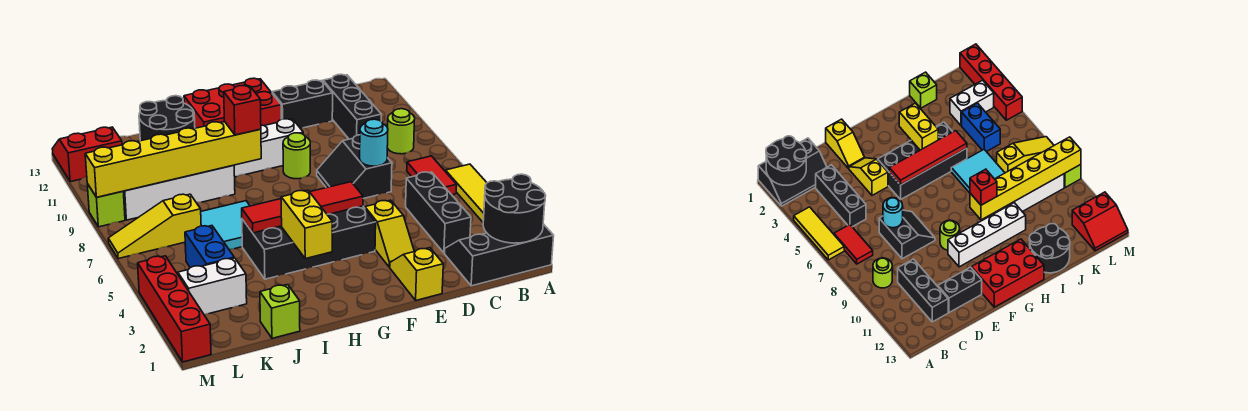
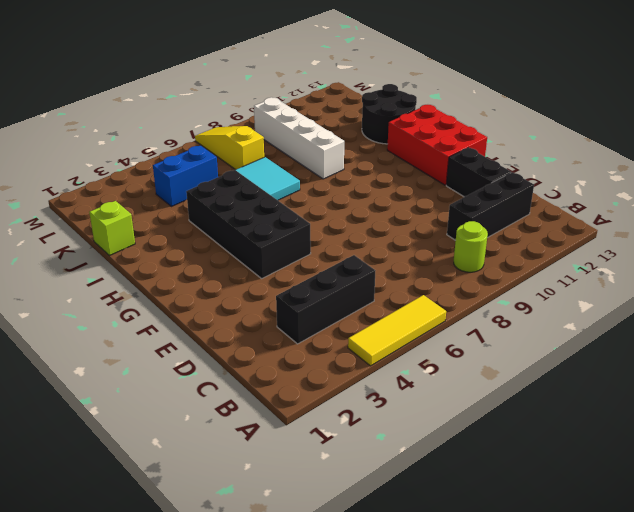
none -> black slope A1:C2 level 1 top 1
none -> red tile B6:B7 level 1
none -> black slope D7:E8 level 1 top D
none -> yellow slope E1:E2 level 1 top 1

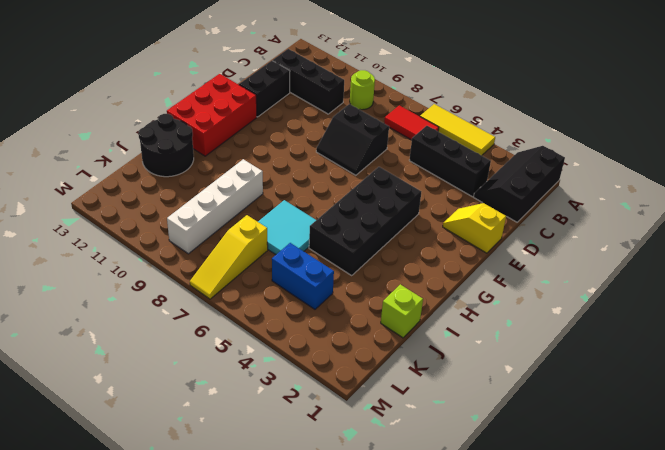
none -> yellow slope E3:E4 level 1 top 4
none -> lime round brick F9 level 1
none -> white brick F10:I10 level 1
none -> white brick K3:L3 level 1

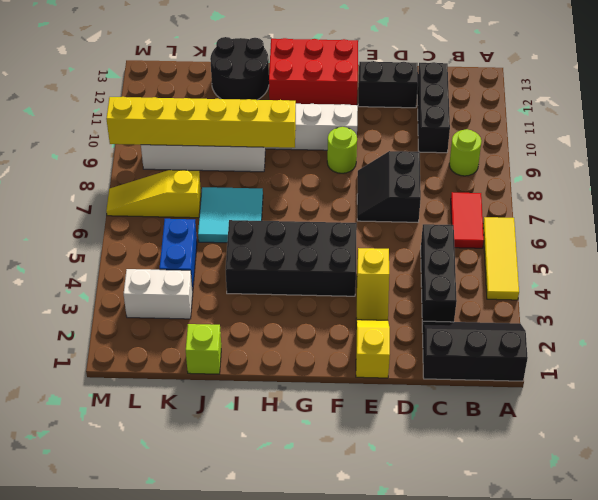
none -> red slope L12:M13 level 1 top 12
none -> red brick M1:M4 level 1
none -> lime brick M9 level 1
none -> black round brick A1:B2 level 2

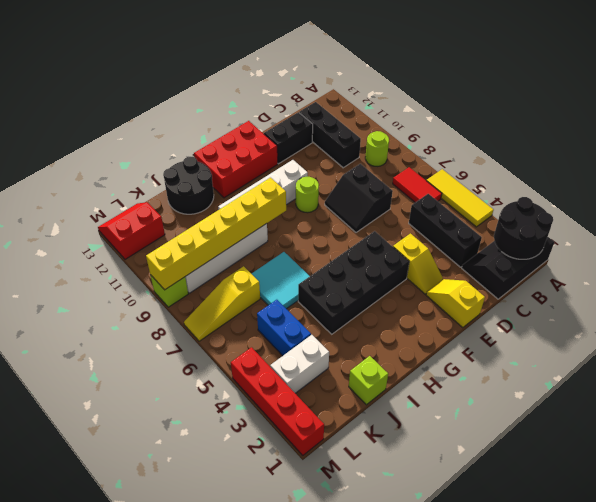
none -> cyan round brick D7 level 2
none -> red tile F5:I5 level 2
none -> yellow brick H3:H4 level 2
none -> red brick H9 level 3

